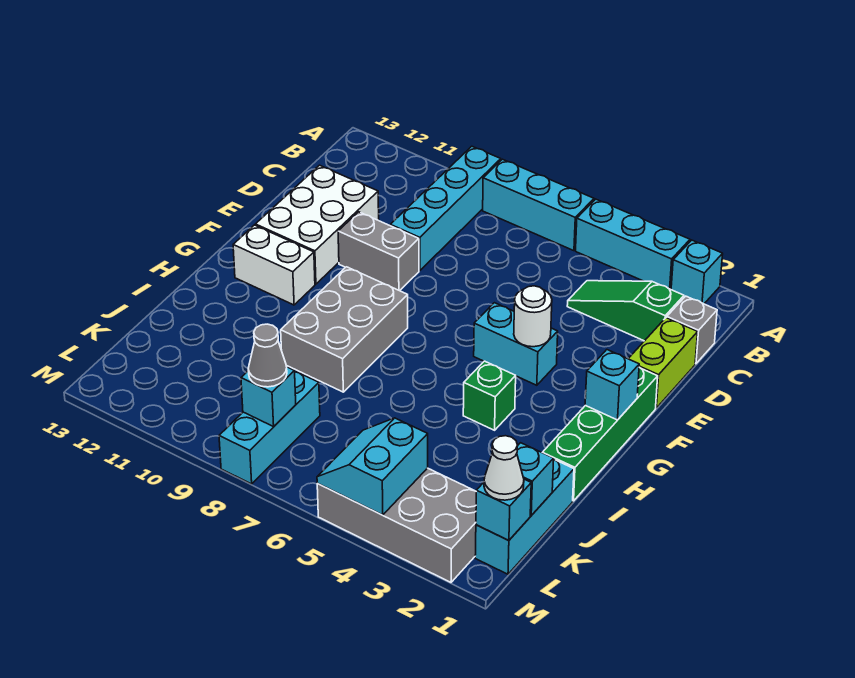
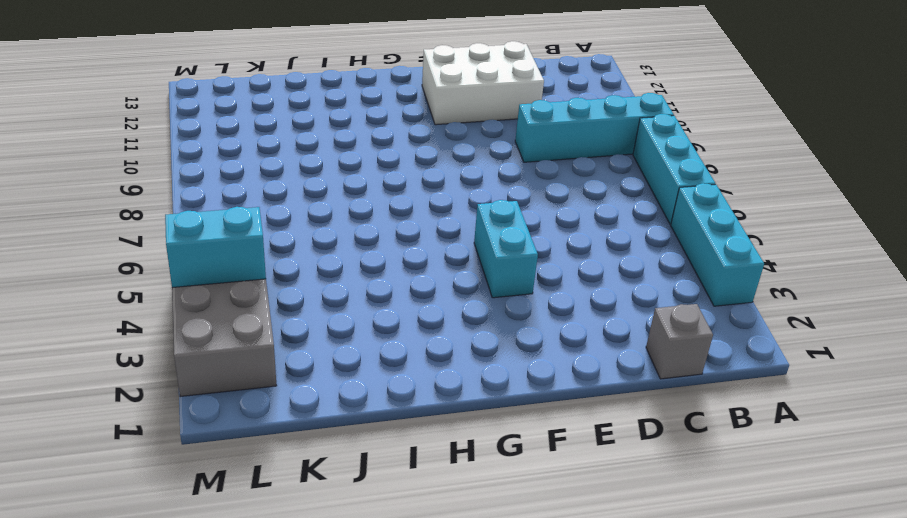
none -> cyan brick A2 level 1
none -> green slope C2:C4 level 1 top 2
none -> lime brick D1:E1 level 1

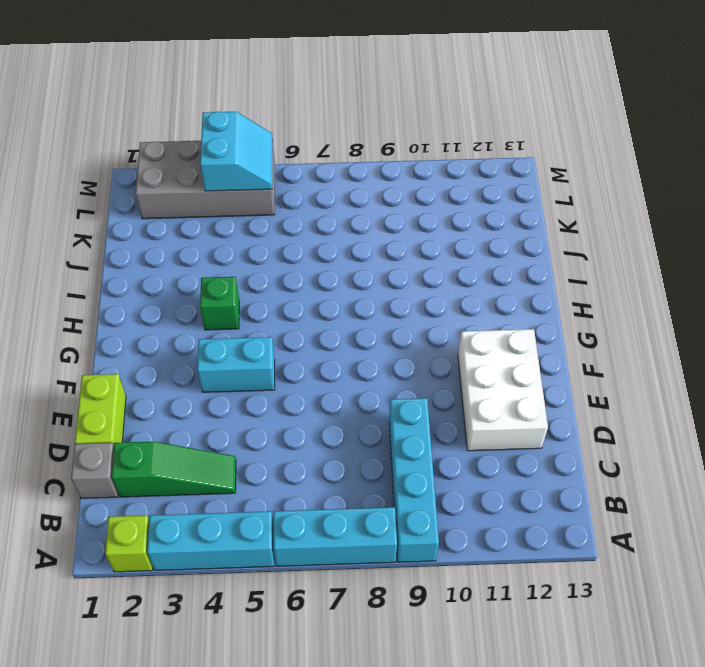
lime brick A2 level 1 -> cyan brick A2 level 1
none -> grey brick E9:E10 level 1
none -> green brick F1:I1 level 1
none -> grey brick G8:I9 level 1

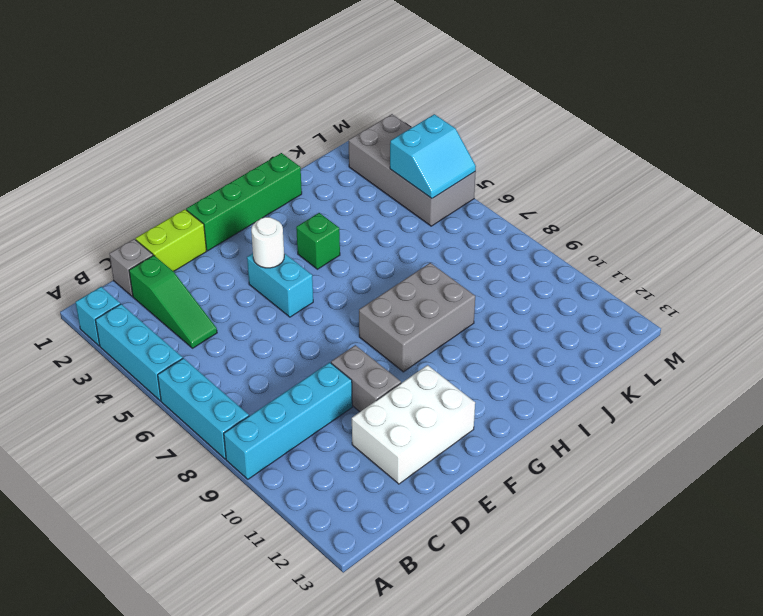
none -> white brick G11:G12 level 1
none -> cyan brick J1:L1 level 1
none -> cyan brick K8:M8 level 1

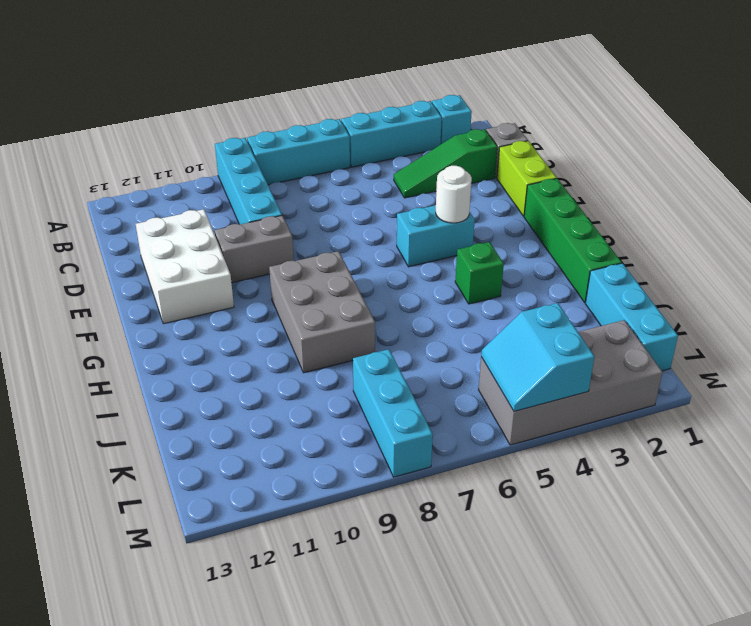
none -> white brick G11:G12 level 1
none -> cyan brick G1 level 2
none -> cyan brick K1 level 2

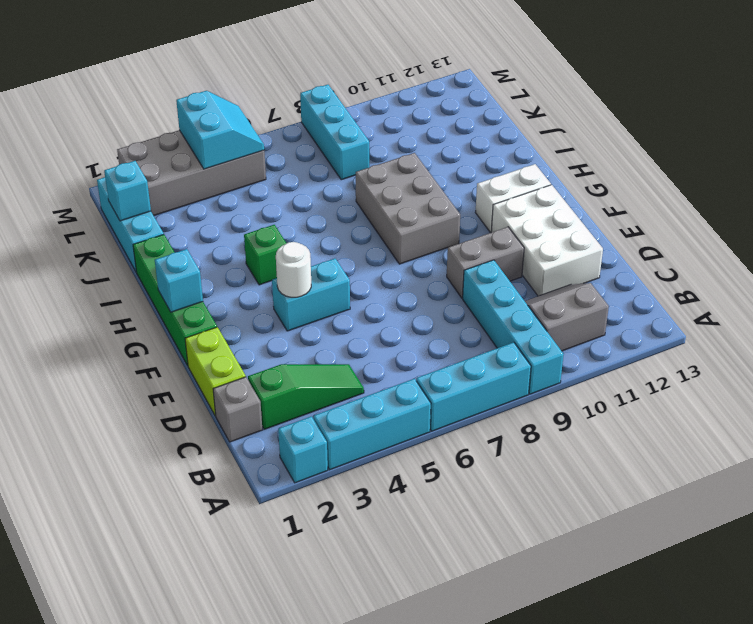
grey slope B10:C11 level 1 top B -> none
none -> cyan brick L1 level 2
none -> cyan brick L8 level 2
none -> white cone L1 level 3

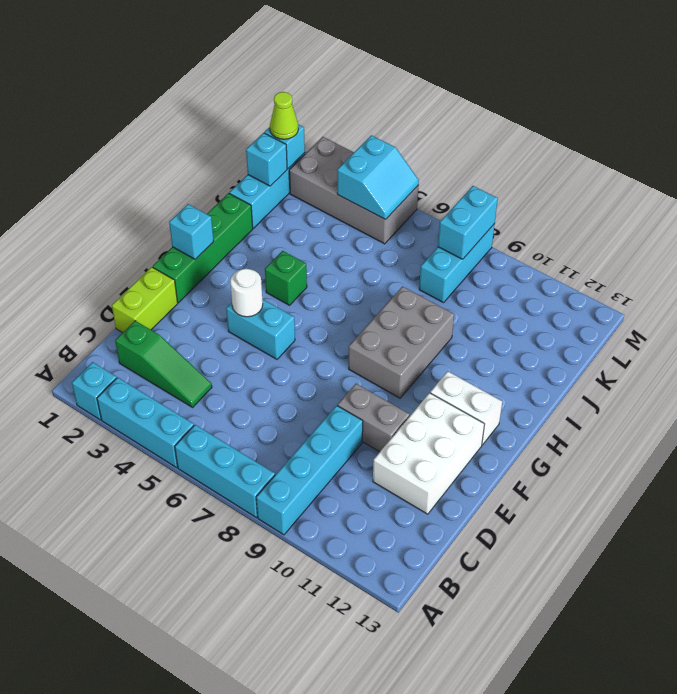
lime cone L1 level 3 -> white cone L1 level 3
cyan brick L8:M8 level 2 -> cyan brick L8 level 2
none -> grey brick C1 level 1
none -> grey cone L8 level 3

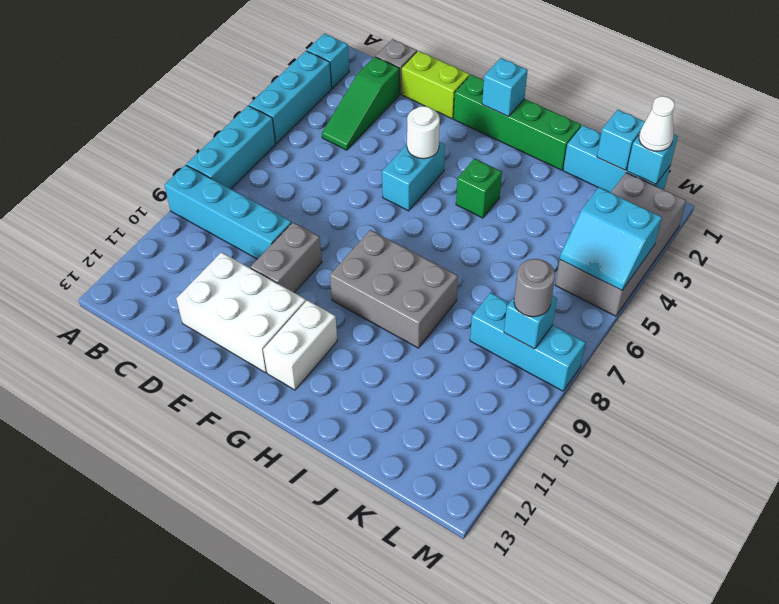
grey round brick L8 level 3 -> grey cone L8 level 3

